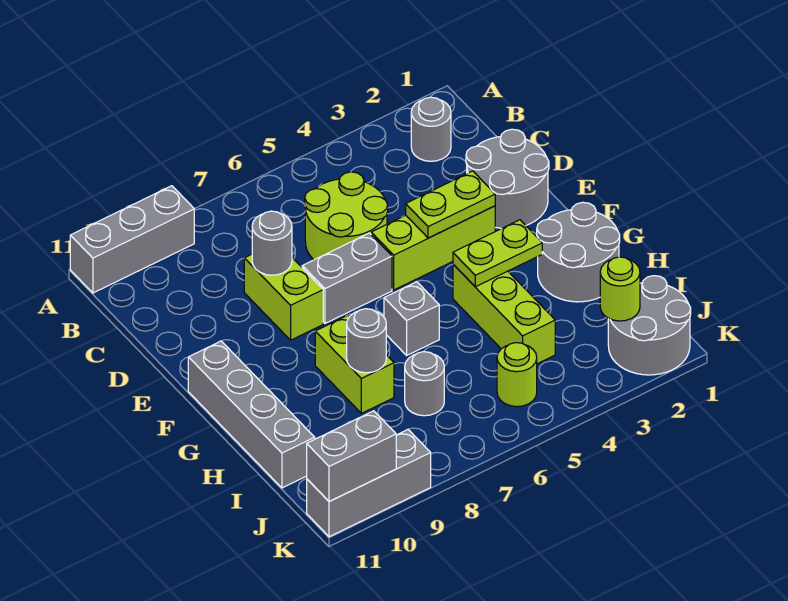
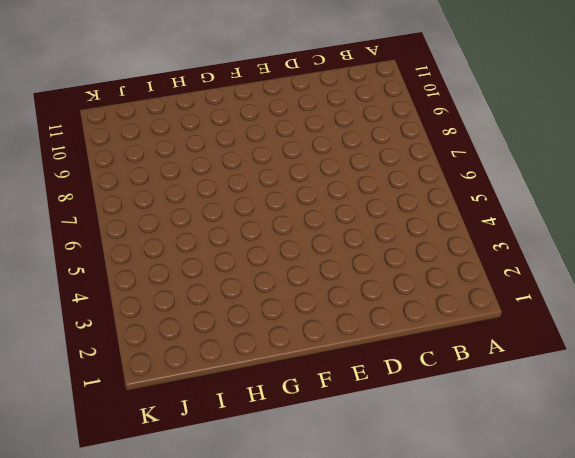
none -> grey brick A9:A11 level 1
none -> grey round brick B2 level 1
none -> lime round brick C5:D6 level 1

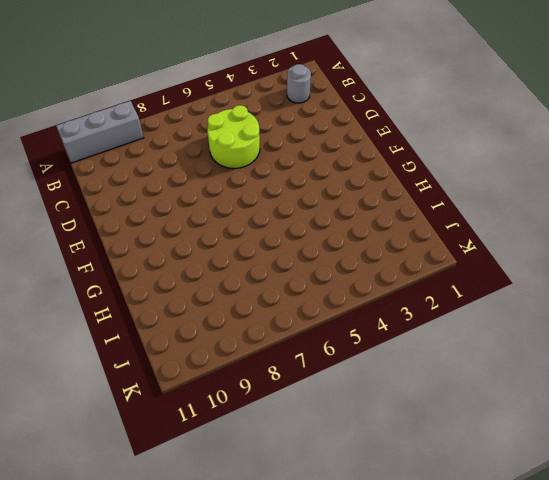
none -> grey round brick D1:E2 level 1
none -> lime brick D8:E8 level 1
none -> lime brick E3:E5 level 1

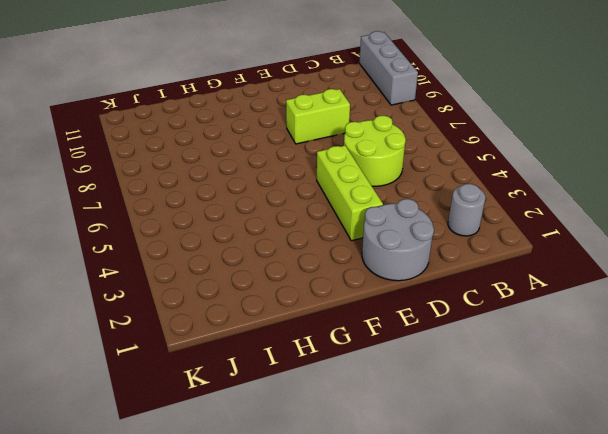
none -> grey brick E6:E7 level 1
none -> grey brick F11:I11 level 1
none -> grey round brick G1:H2 level 1

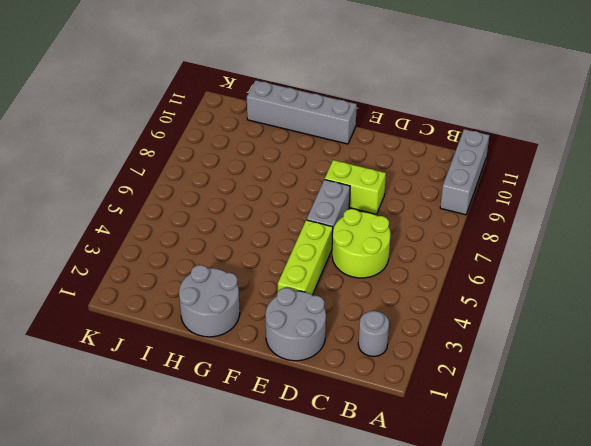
none -> lime brick G4:I4 level 1
none -> grey brick G6 level 1
none -> lime brick G8:H8 level 1

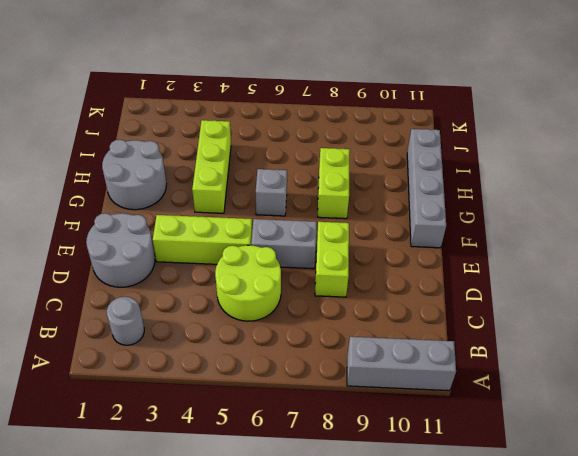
none -> grey round brick I7 level 1
none -> grey round brick J1:K2 level 1
none -> lime round brick J5 level 1

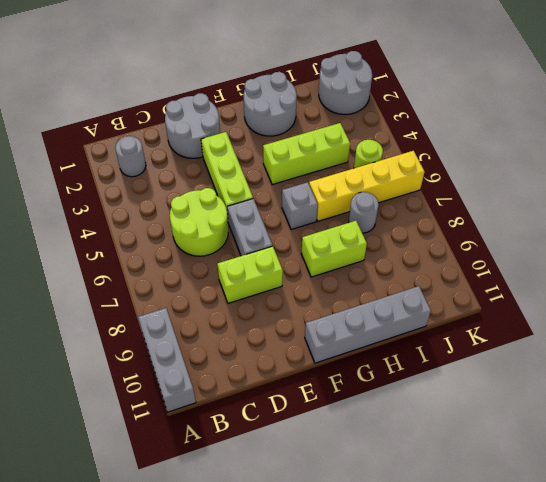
yellow brick H6:K6 level 1 -> none
none -> grey brick K9:K11 level 1
none -> grey round brick D8 level 2
none -> lime plate E3:E4 level 2

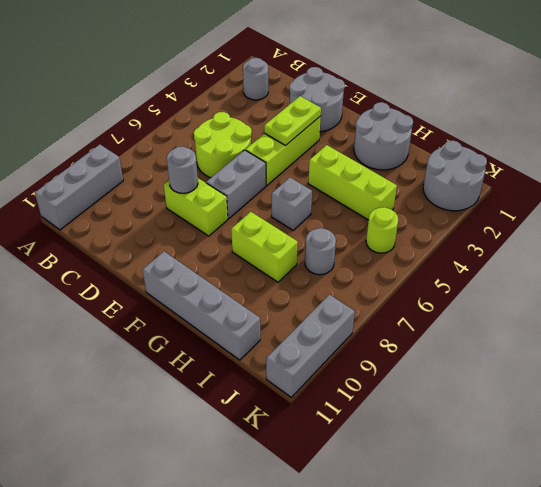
none -> lime plate G3:G4 level 2
none -> grey round brick H8 level 2
none -> lime round brick J2 level 2

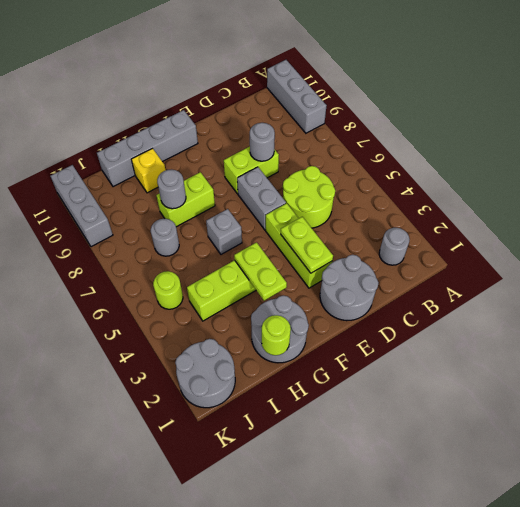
lime round brick H1 level 2 -> lime round brick J2 level 2
yellow brick H10 level 1 -> none
none -> grey brick K10:K11 level 2

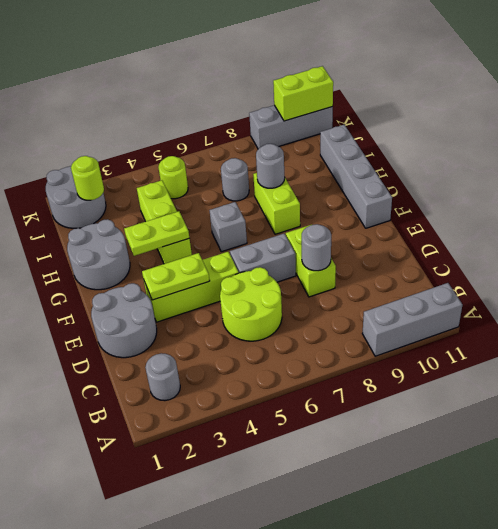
lime brick K10:K11 level 2 -> grey brick K10:K11 level 2

